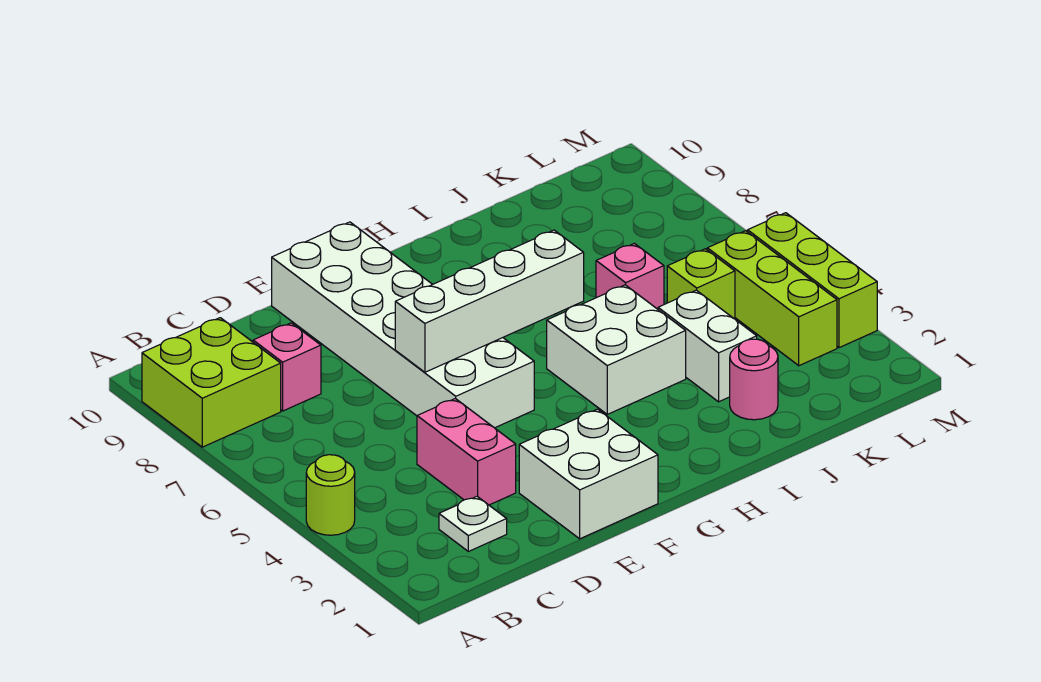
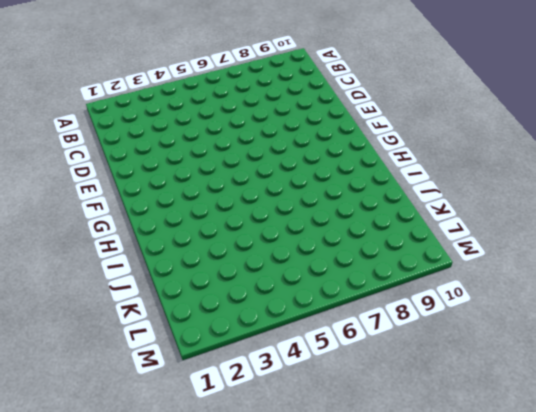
none -> lime round brick A4 level 1
none -> lime brick A8:B9 level 1
none -> white plate C2 level 1

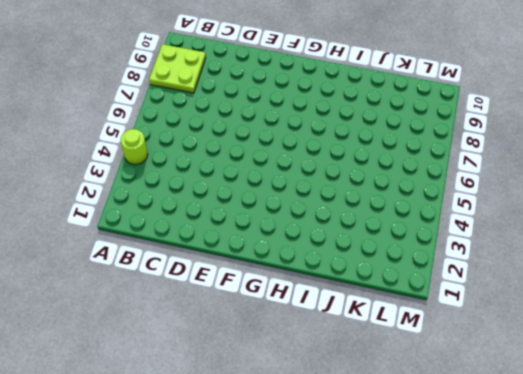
lime plate A8:B9 level 1 -> lime brick A8:B9 level 1
none -> white plate C2 level 1
none -> pink brick C8 level 1
none -> pink brick D3:D4 level 1

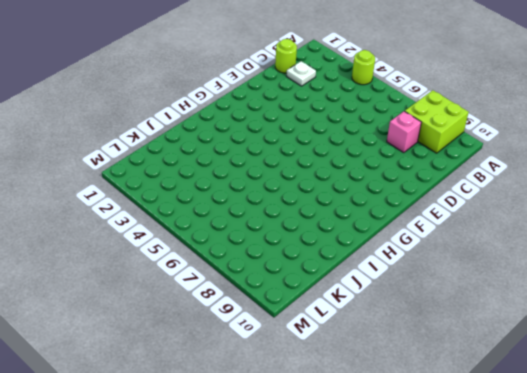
lime round brick C1 level 1 -> none
none -> pink brick D3:D4 level 1
none -> white brick E1:F2 level 1
none -> white brick E5:F10 level 1

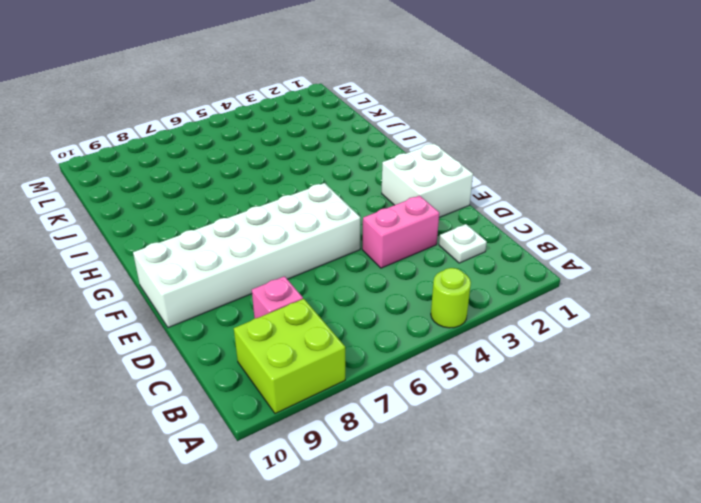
none -> white brick H4:I5 level 1
none -> pink round brick J2 level 1
none -> white brick J3:J4 level 1

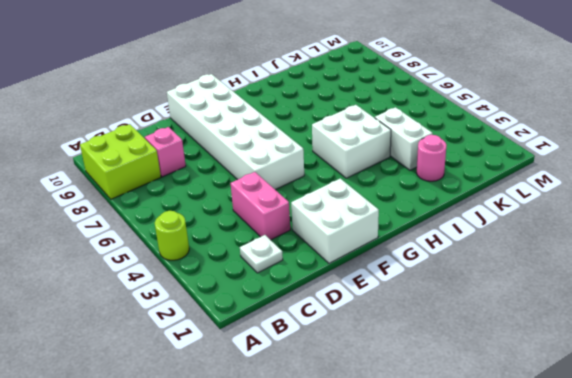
none -> pink brick J6 level 1
none -> lime brick K5 level 1
none -> lime brick L3:L5 level 1

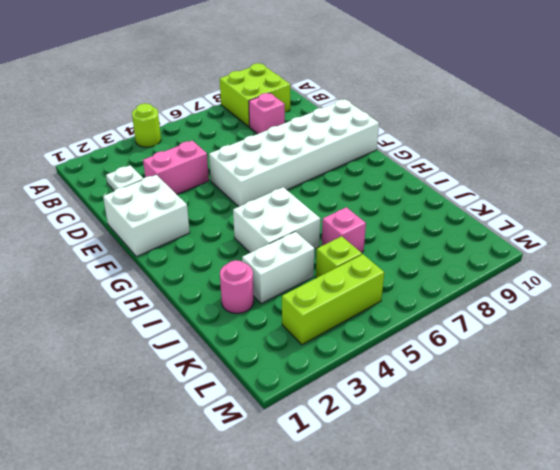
none -> lime brick M3:M5 level 1
none -> white brick E6:H6 level 2

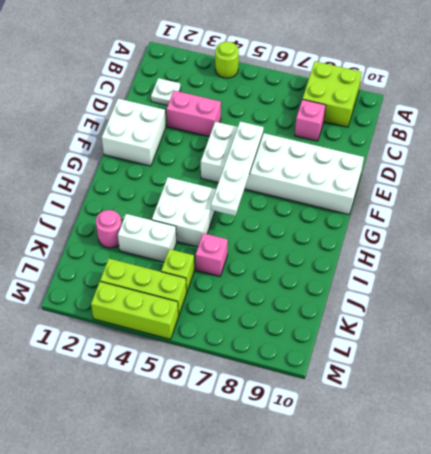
white plate E6:H6 level 2 -> white brick E6:H6 level 2

